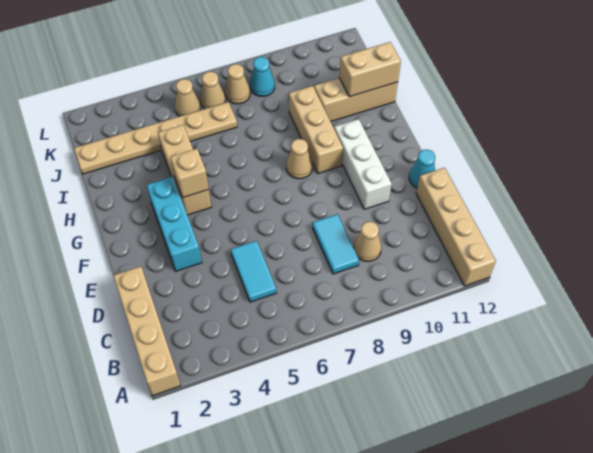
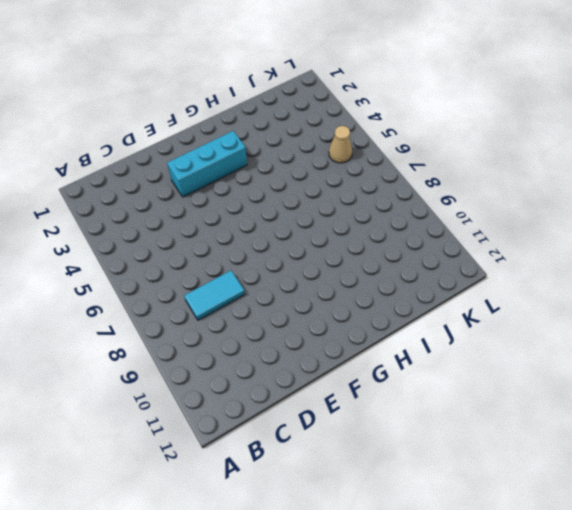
none -> tan brick A1:D1 level 1
none -> tan brick A12:D12 level 1
none -> cyan tile C5:D5 level 1

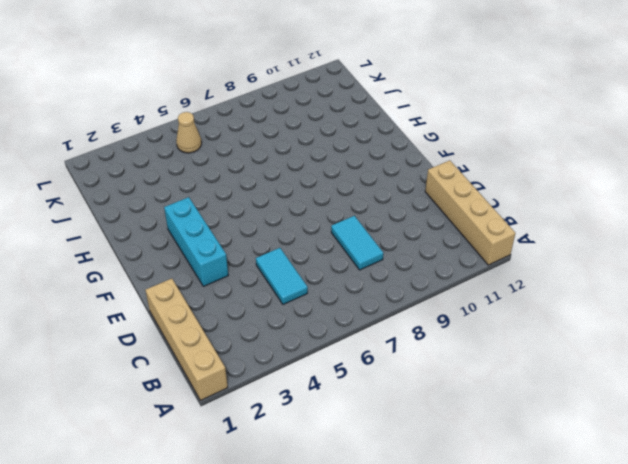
none -> tan cone C9 level 1
none -> white brick E10:G10 level 1
none -> cyan cone E12 level 1

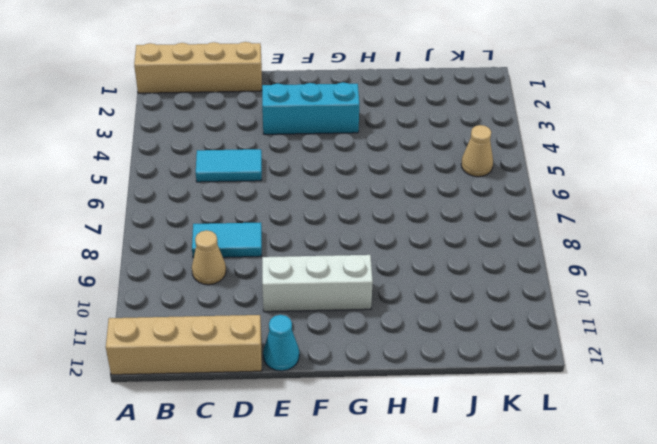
none -> tan brick G4:I4 level 1
none -> tan cone G8 level 1
none -> tan brick G9:I9 level 1

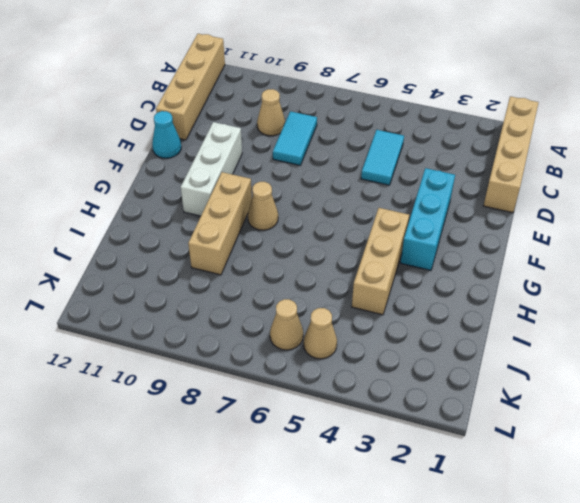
none -> tan brick I10:I12 level 1
none -> tan plate J1:J6 level 1
none -> tan cone K7 level 1

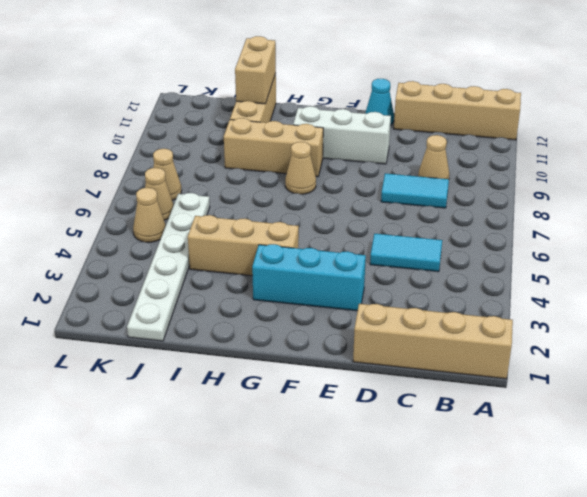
white plate J1:J6 level 1 -> tan plate J1:J6 level 1
none -> cyan cone K8 level 1
none -> tan brick G4 level 2

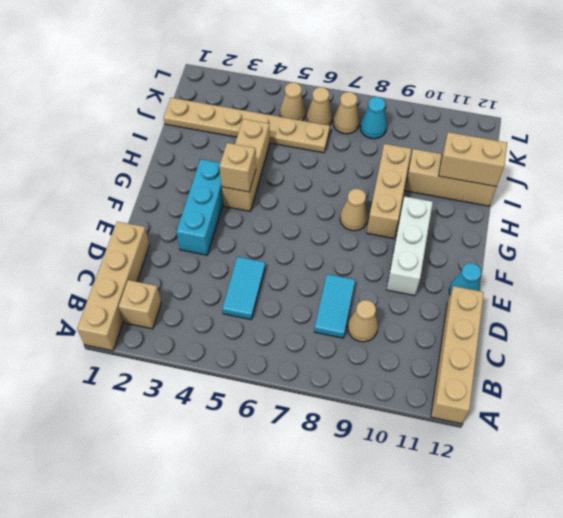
tan brick B2 level 1 -> none

